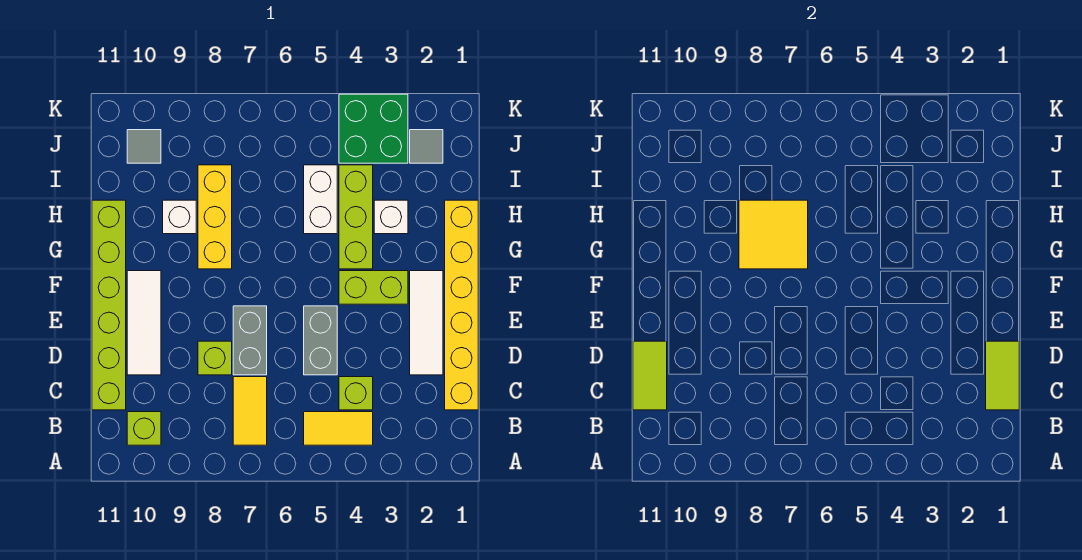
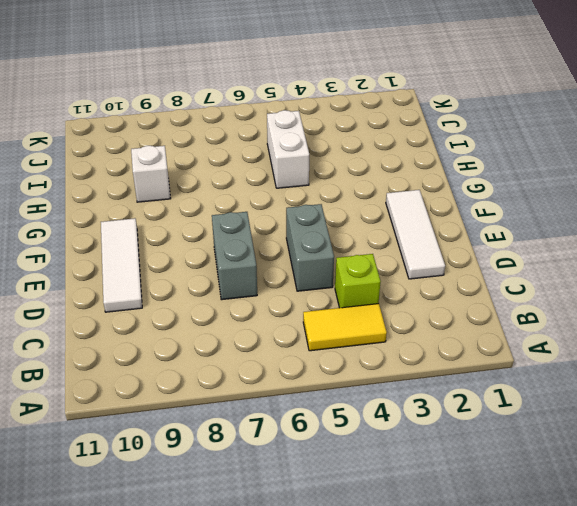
none -> yellow tile B7:C7 level 1
none -> lime brick B10 level 1
none -> yellow brick C1:H1 level 1

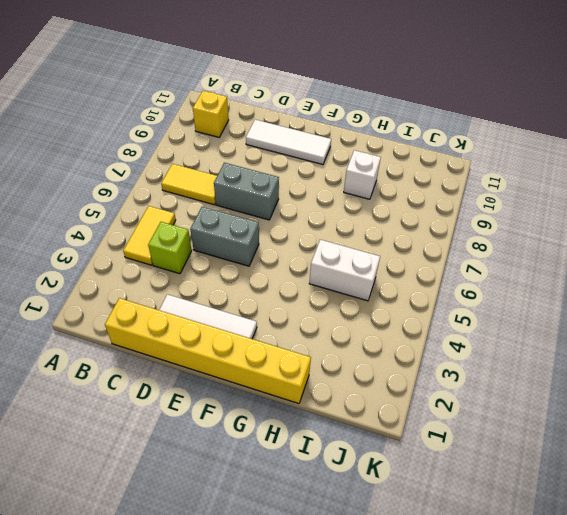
yellow brick B10 level 1 -> lime brick B10 level 1
none -> lime brick C11:H11 level 1
none -> lime brick D8 level 1
none -> lime brick F3:F4 level 1

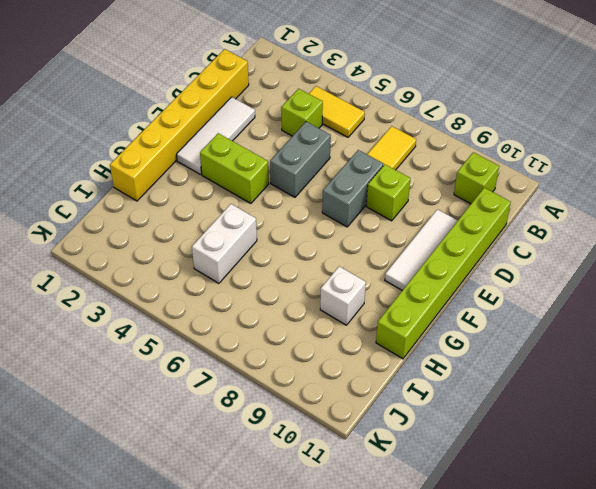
none -> lime brick G4:I4 level 1
none -> yellow brick G8:I8 level 1
none -> white brick H3 level 1

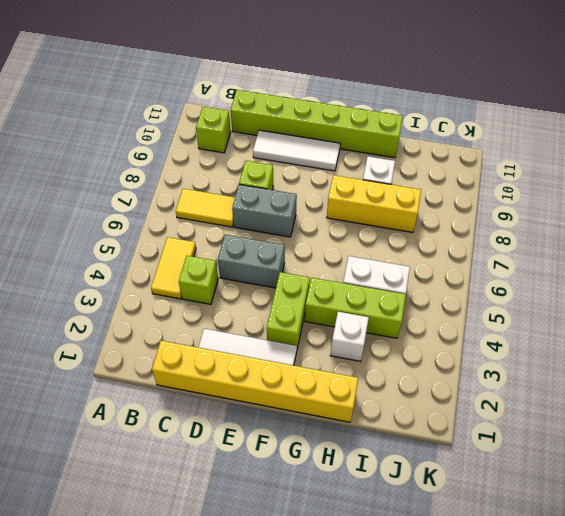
none -> grey tile J2 level 1
none -> green brick J3:K4 level 1
none -> grey tile J10 level 1

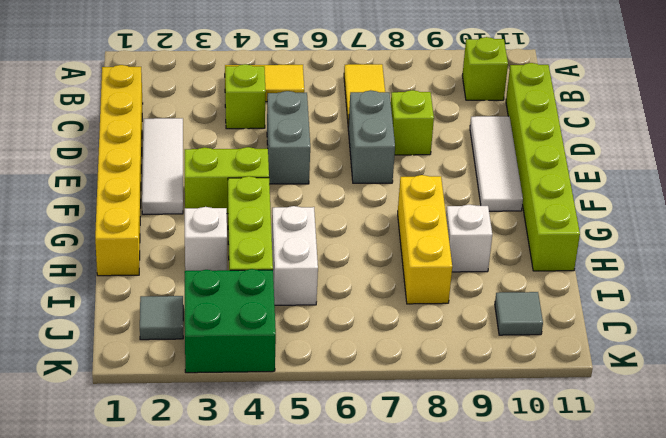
none -> lime tile C1:D1 level 2
none -> lime tile C11:D11 level 2
none -> yellow tile G7:H8 level 2

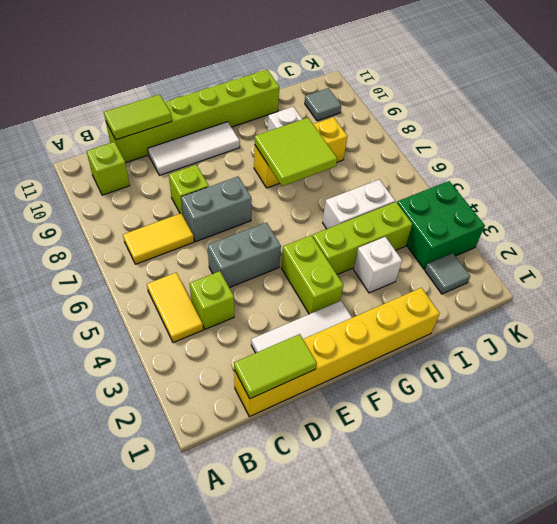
lime tile G7:H8 level 2 -> yellow tile G7:H8 level 2

